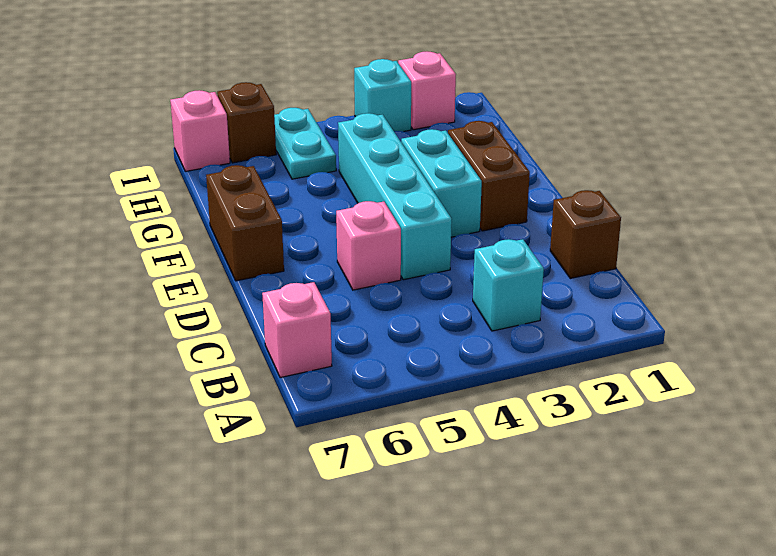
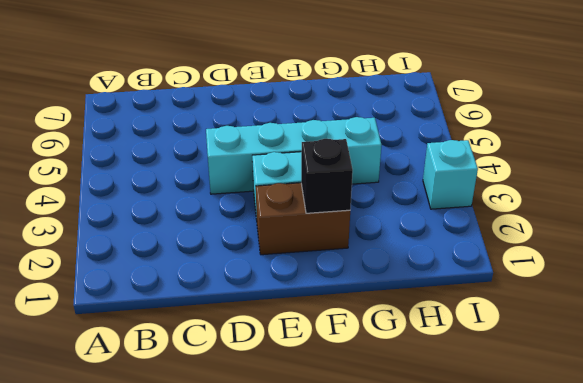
black brick F2 level 2 -> none
none -> cyan brick B3 level 1
none -> pink brick B7 level 1
none -> brown brick C1 level 1

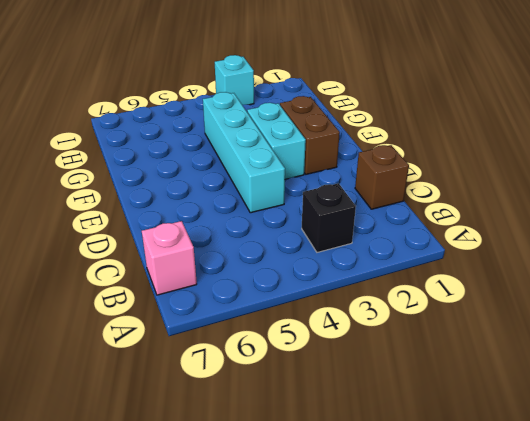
black brick B3 level 1 -> cyan brick B3 level 1
none -> pink brick D5 level 1
none -> brown brick E7:F7 level 1
none -> cyan plate H5:I5 level 1

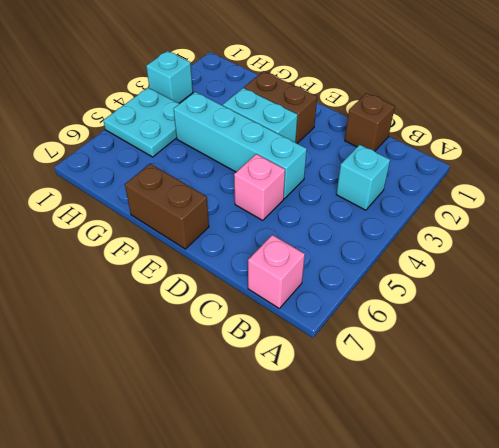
cyan plate H4:I5 level 1 -> cyan plate H5:I5 level 1
none -> pink brick I2 level 1
none -> brown brick I6 level 1
none -> pink brick I7 level 1

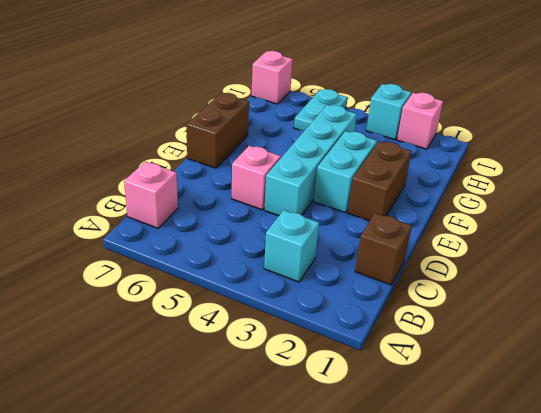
none -> brown brick I6 level 1

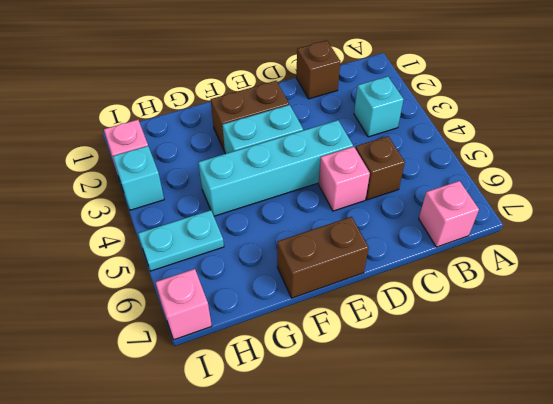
brown brick C5 level 1 -> brown brick I6 level 1

